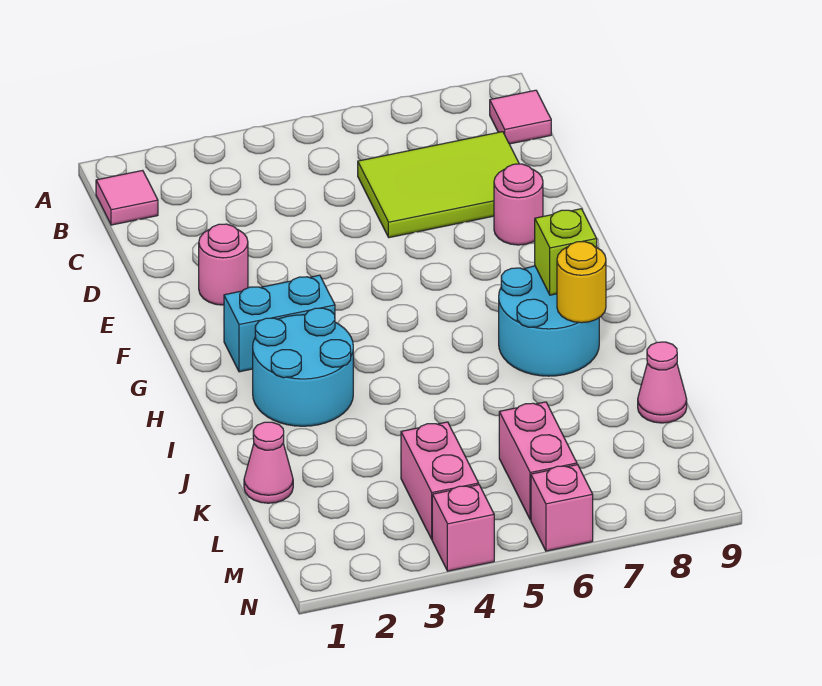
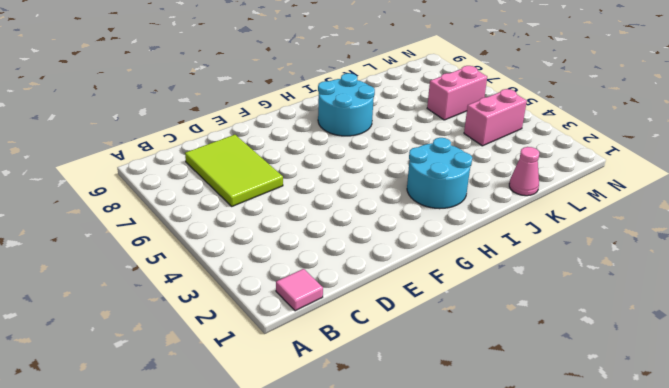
none -> pink tile B9 level 1
none -> pink round brick E2 level 1
none -> pink round brick E8 level 1

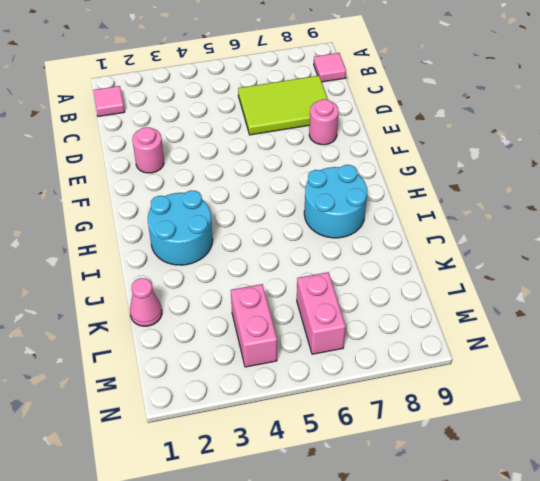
none -> cyan brick G2:G3 level 1
none -> pink cone K9 level 1
none -> pink brick N4 level 1

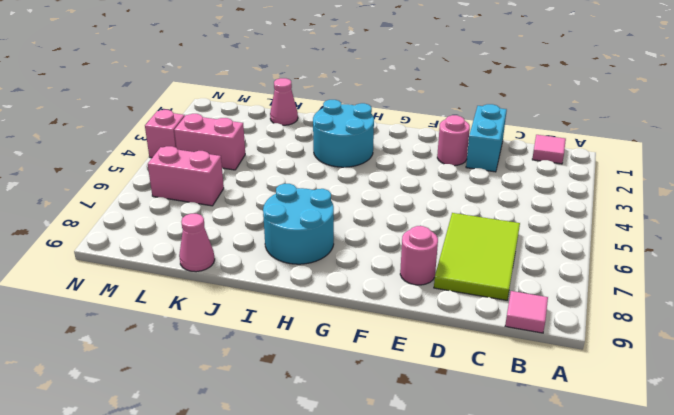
cyan brick D1:D2 level 1 -> cyan brick G2:G3 level 1
none -> pink brick N6 level 1
none -> lime brick H8 level 2
none -> yellow round brick I8 level 2

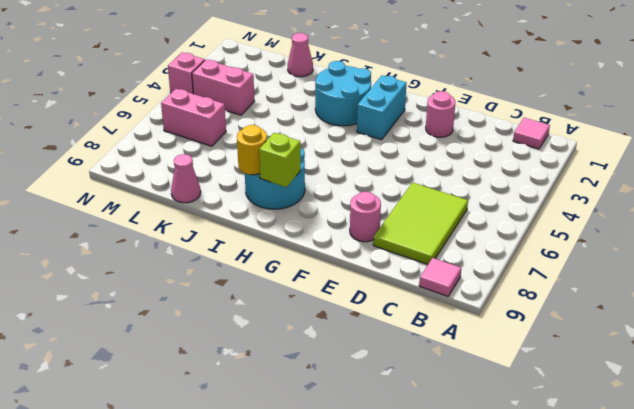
none -> pink brick N6 level 1

